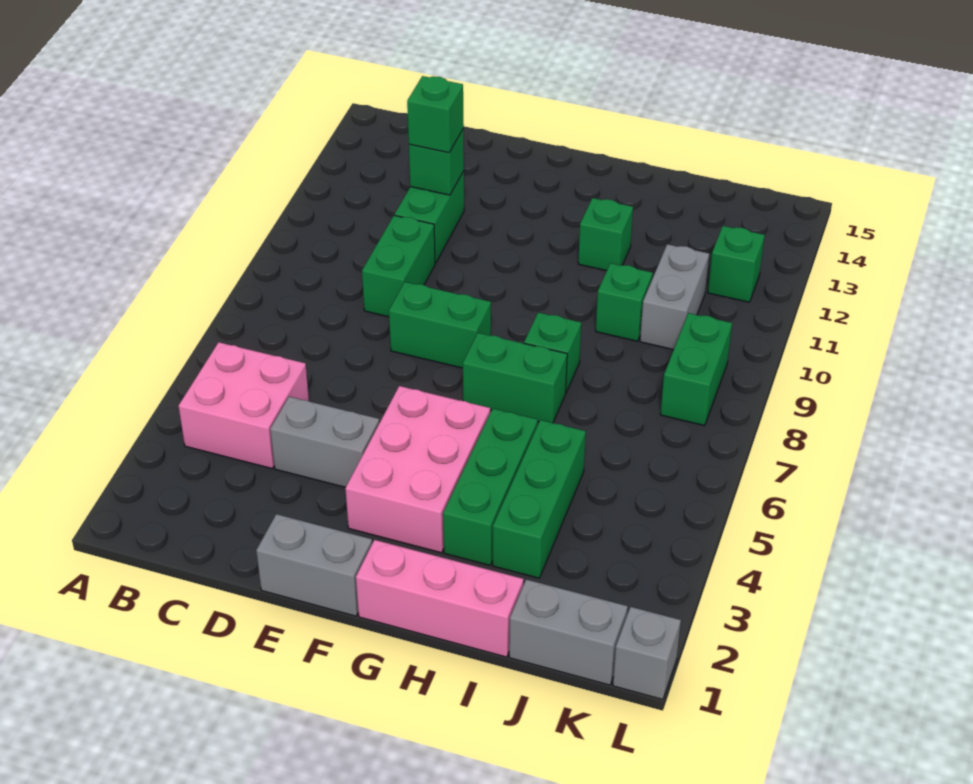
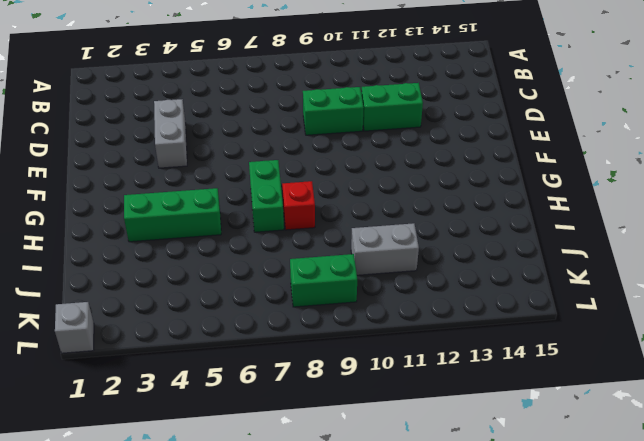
red brick H8 level 1 -> green brick H8 level 1
none -> pink brick B4:C5 level 1
none -> grey brick E1:F1 level 1
none -> green brick E8:F8 level 1

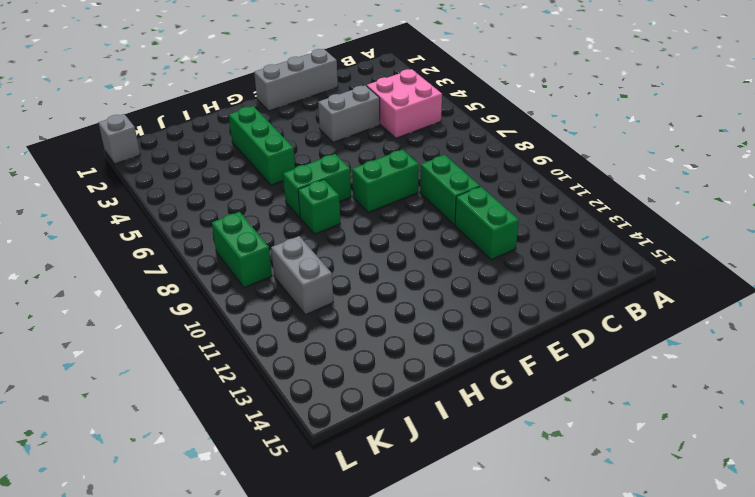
grey brick D1:F1 level 1 -> grey brick E1:F1 level 1
none -> pink brick F3:G5 level 1
none -> pink brick G1:I1 level 1
none -> green brick H12 level 1

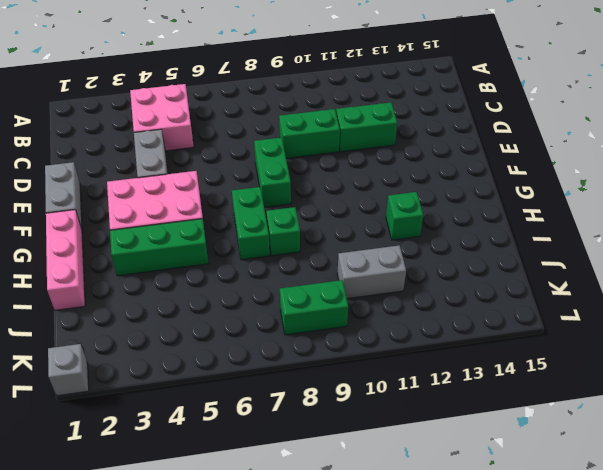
none -> green brick I3:I5 level 1
none -> green brick I10 level 1
none -> grey brick J1:K1 level 1

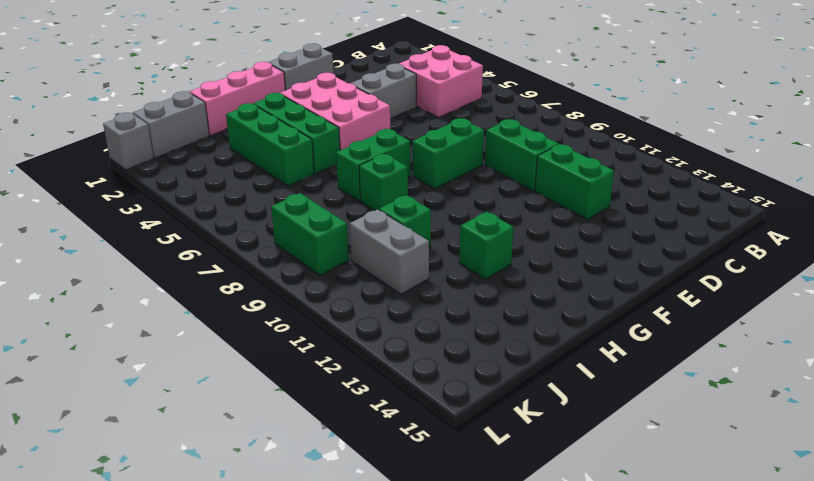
none -> green brick K12 level 1
none -> green brick D12 level 2
none -> green brick D12 level 3

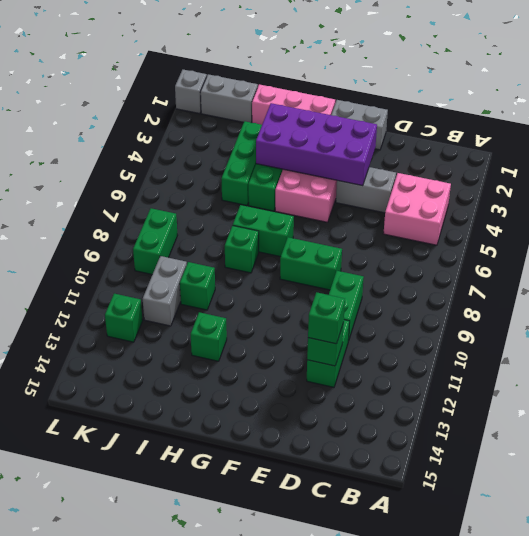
purple brick E3:H4 level 2 -> none

